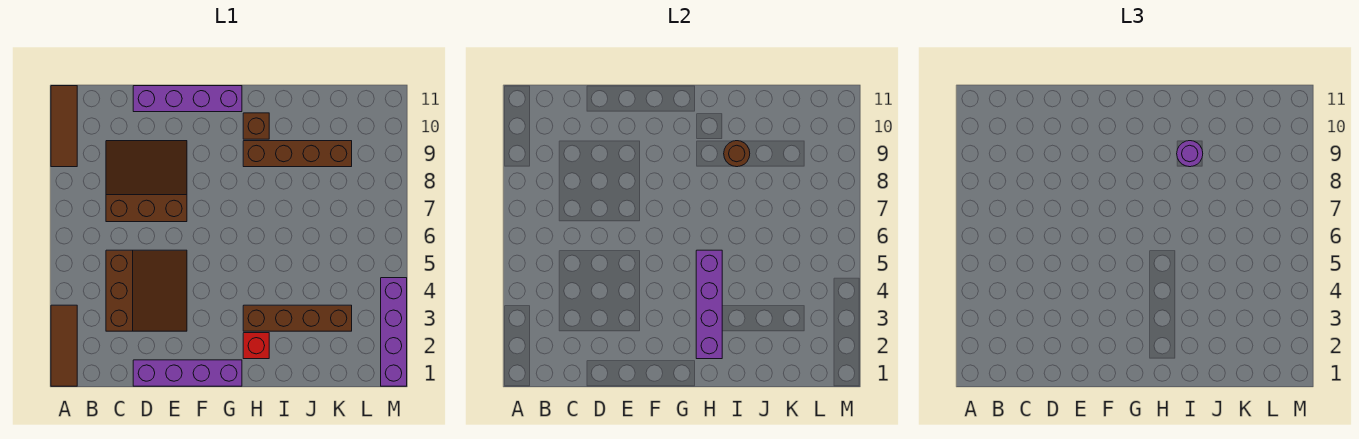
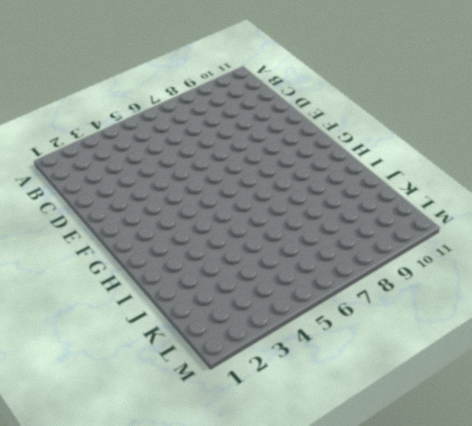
none -> brown tile A1:A3 level 1
none -> brown tile A9:A11 level 1
none -> brown slope C3:E5 level 1 top C

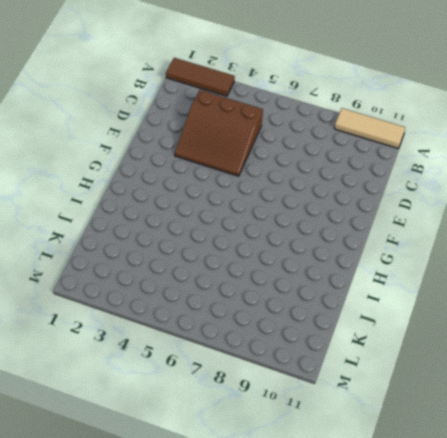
tan tile A9:A11 level 1 -> brown tile A9:A11 level 1
none -> brown slope C7:E9 level 1 top 7
none -> purple brick D1:G1 level 1
none -> purple brick D11:G11 level 1

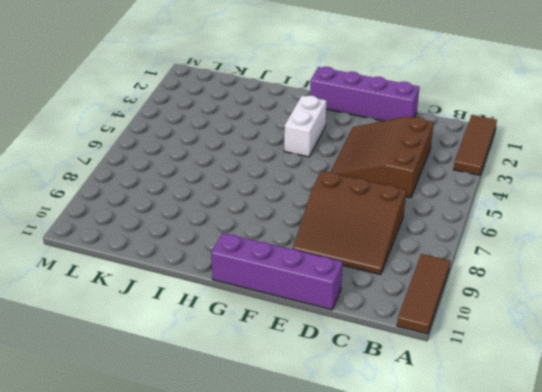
white brick G3:G4 level 1 -> none
none -> red brick H2 level 1
none -> brown brick H3:K3 level 1
none -> brown brick H9:K9 level 1

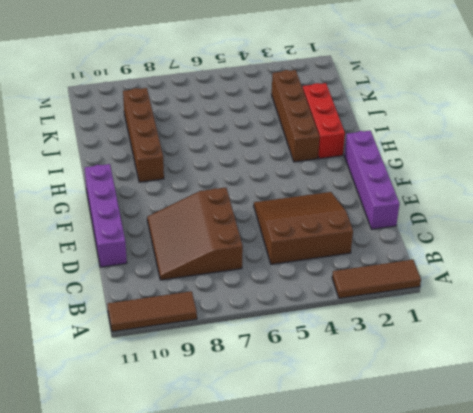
red brick H2:J2 level 1 -> red brick H2 level 1
none -> brown brick H10 level 1
none -> purple brick M1:M4 level 1
none -> purple brick H2:H5 level 2

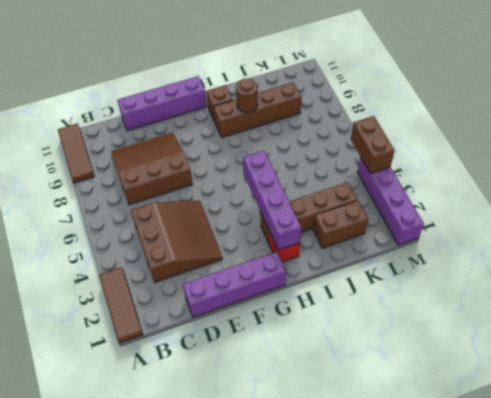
brown brick J2:K2 level 1 -> none
brown brick M4:M5 level 2 -> none
none -> purple round brick I9 level 3

